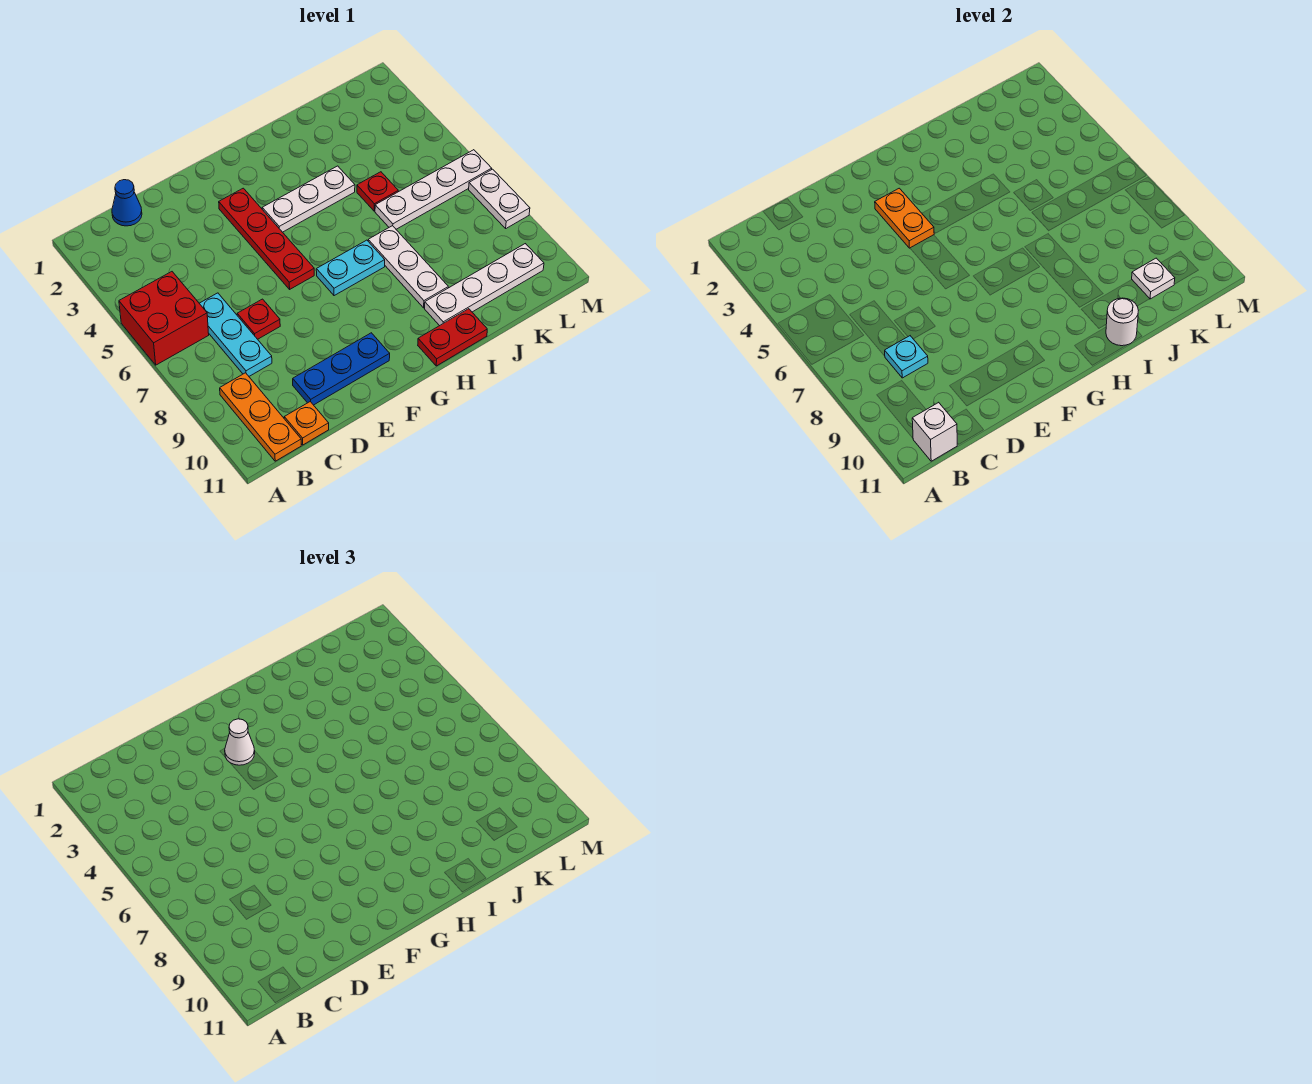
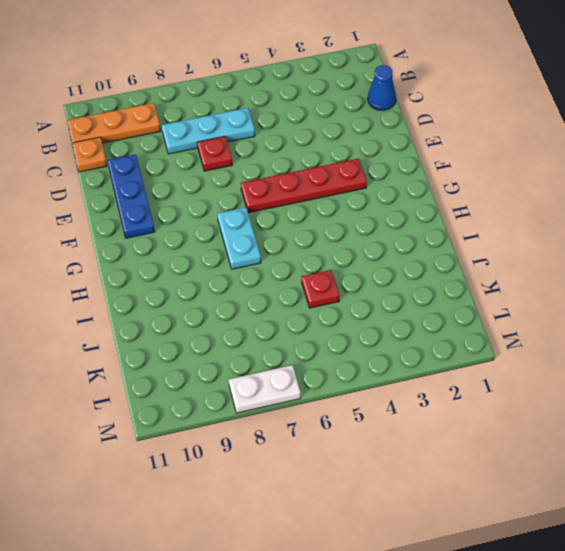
none -> red brick A5:B6 level 1
none -> white plate G4:I4 level 1
none -> red plate H11:I11 level 1

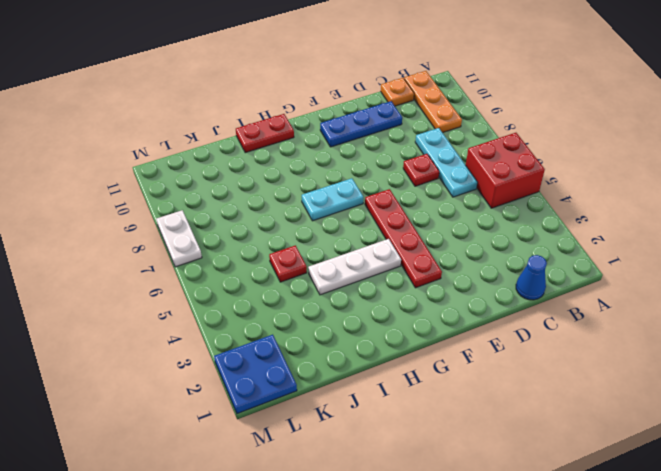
blue plate L1:M2 level 1 -> none
none -> white plate I7:I9 level 1
none -> white plate I10:L10 level 1
none -> white plate J6:M6 level 1

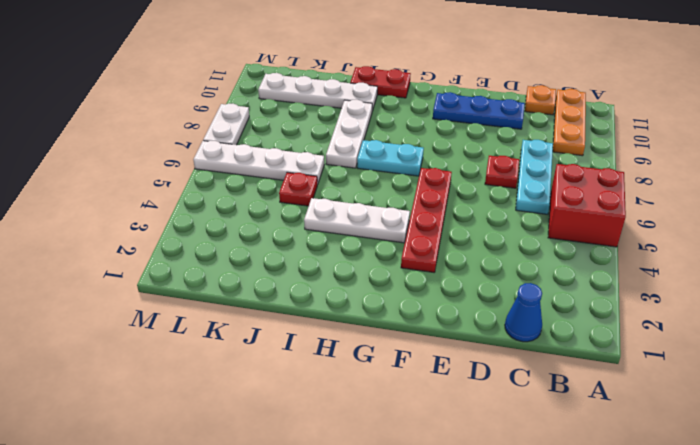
none -> white brick B11 level 2
none -> cyan plate C8 level 2
none -> orange plate F3:F4 level 2

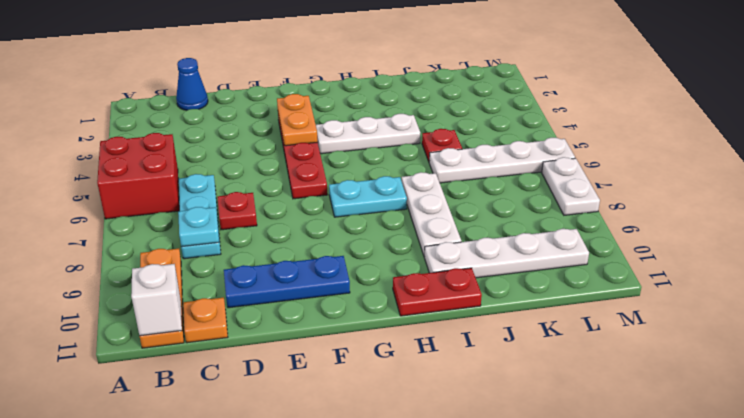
none -> white round brick I11 level 2
none -> white plate K10 level 2
none -> white cone F3 level 3

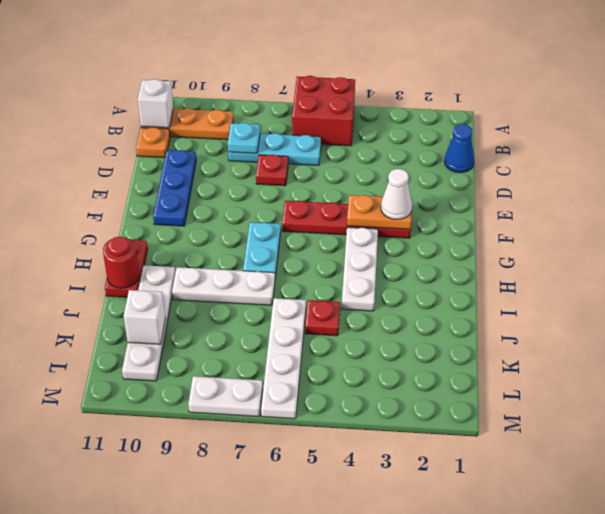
red round brick I11 level 2 -> white round brick I11 level 2
white brick K10 level 2 -> white plate K10 level 2

